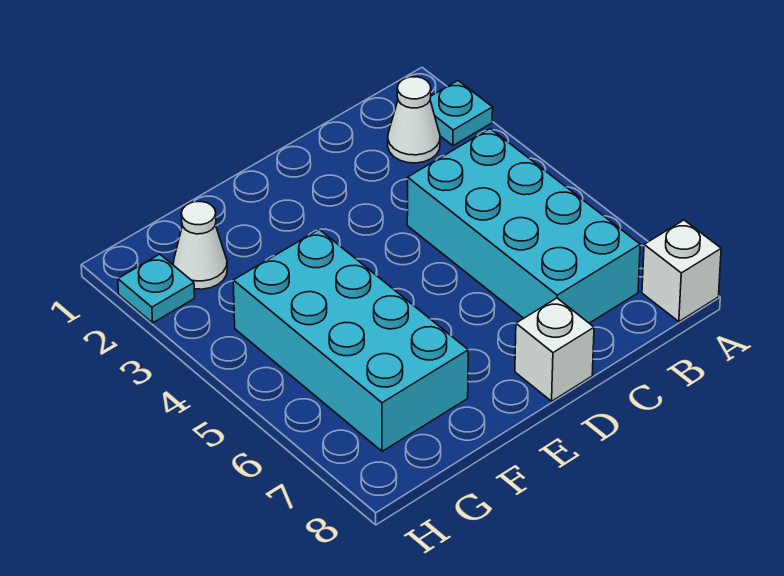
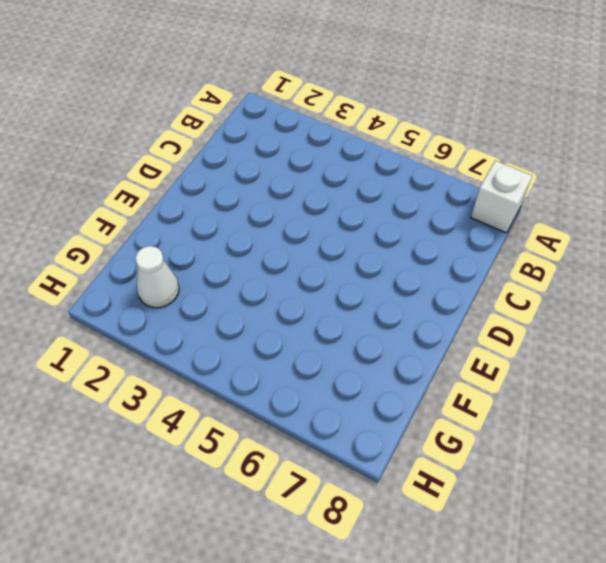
none -> cyan plate A2 level 1
none -> white cone B2 level 1

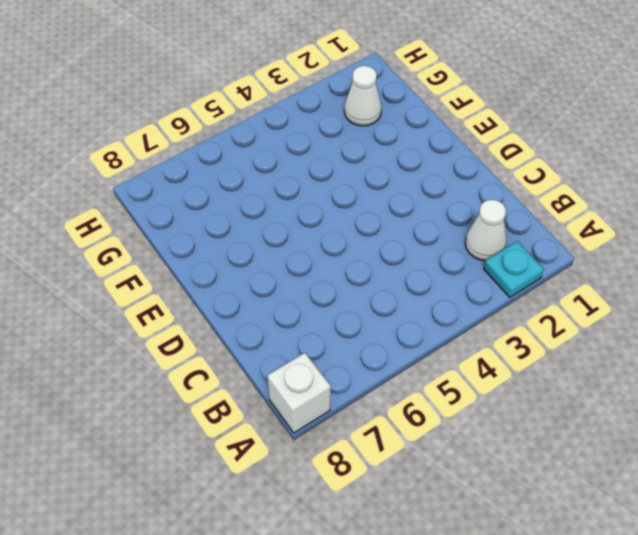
none -> cyan brick B4:C7 level 1
none -> white brick D8 level 1

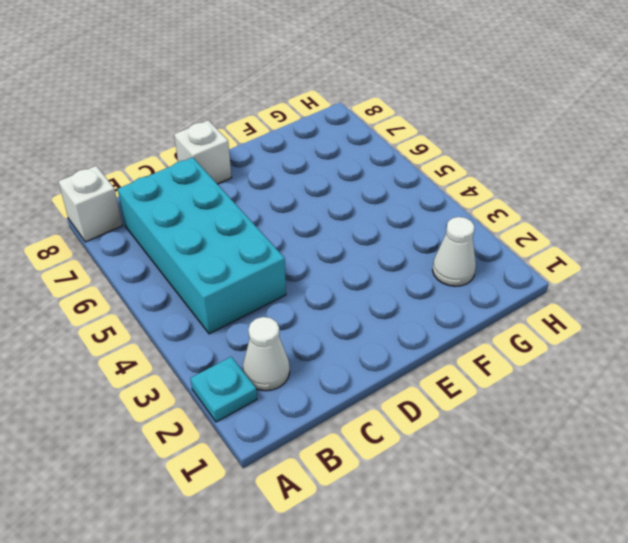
none -> cyan brick F4:G7 level 1
none -> cyan plate H2 level 1

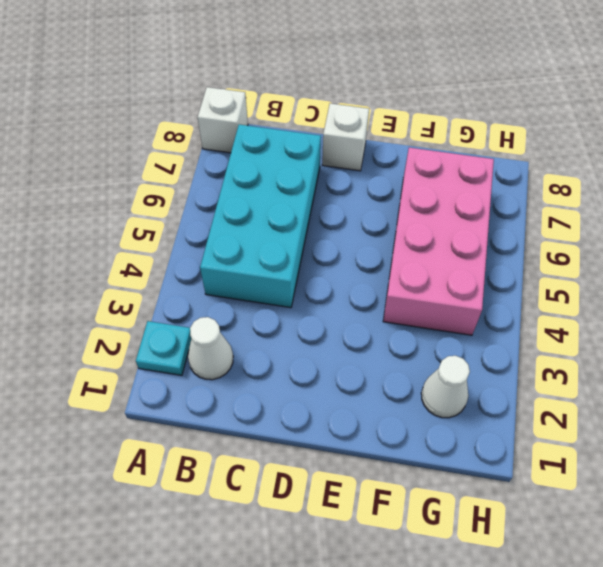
pink brick F4:G7 level 1 -> cyan brick F4:G7 level 1
none -> cyan plate H2 level 1

